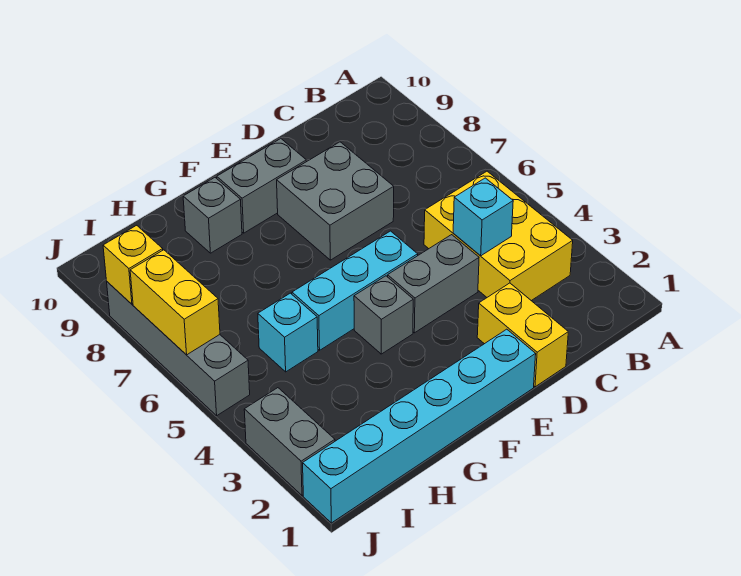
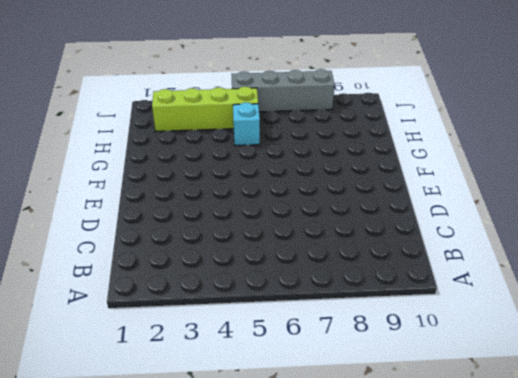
lime brick I2:I5 level 1 -> none
none -> yellow brick B3:C5 level 1
none -> yellow brick D1:D2 level 1
none -> grey brick D4:E4 level 1

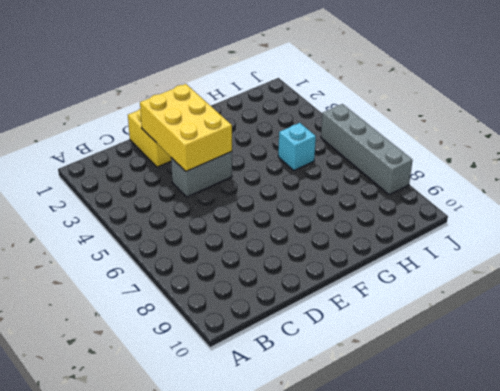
yellow brick D2:E4 level 2 -> yellow brick B3:C5 level 1
none -> grey brick D7:E8 level 1
none -> cyan brick E1:J1 level 1
none -> cyan brick E5:G5 level 1

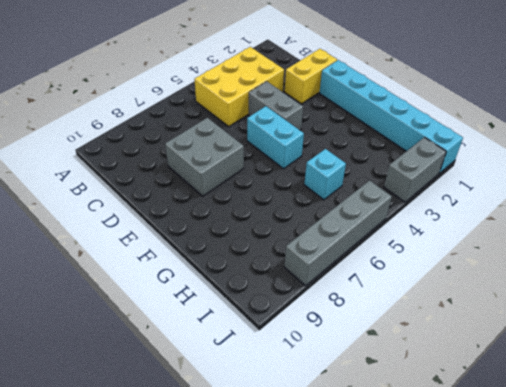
cyan brick E5:F5 level 1 -> cyan brick E5:G5 level 1
none -> grey brick E9:F9 level 1
none -> grey brick F4 level 1
none -> grey brick G9 level 1

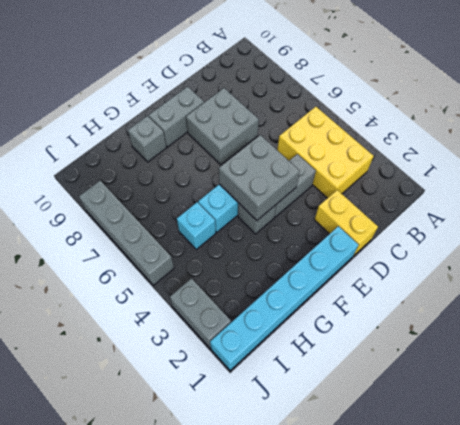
grey brick E4:F5 level 2 -> none
none -> cyan brick C4 level 2
none -> yellow brick J6:J7 level 2
none -> yellow brick J8 level 2

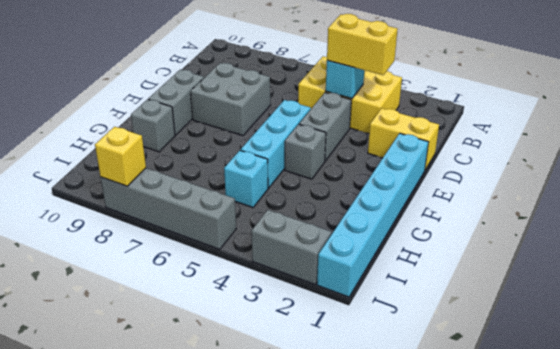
yellow brick C3:C4 level 3 -> yellow brick J6:J7 level 2

